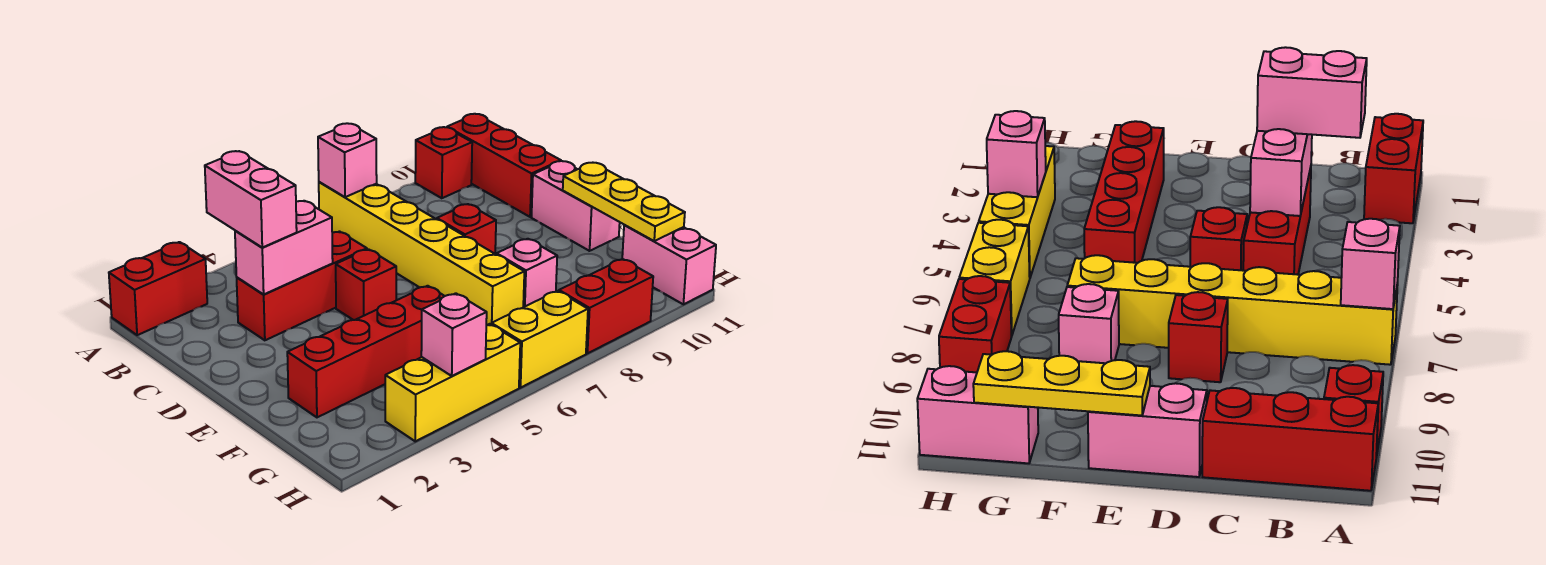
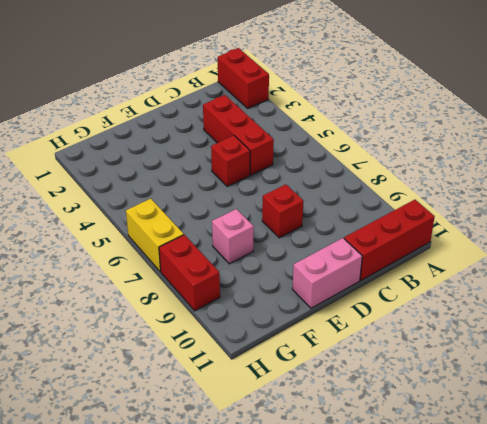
none -> yellow brick A7:F7 level 1
none -> red brick A10 level 1
none -> red brick F2:F5 level 1

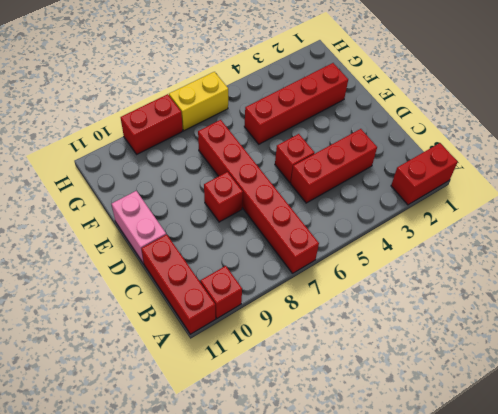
red brick A7:F7 level 1 -> yellow brick A7:F7 level 1
none -> pink brick F8 level 1
none -> pink brick G11:H11 level 1
none -> yellow brick H3:H5 level 1

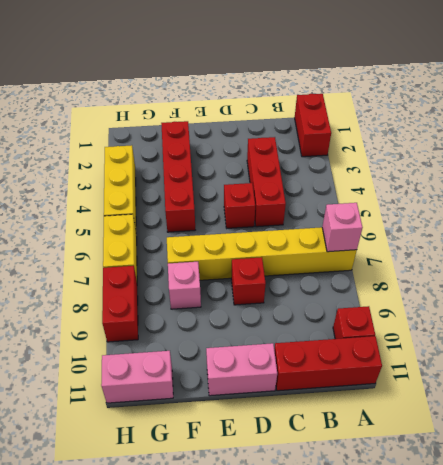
none -> pink brick C3:C4 level 2
none -> yellow plate E11:G11 level 2
none -> pink brick H4 level 2

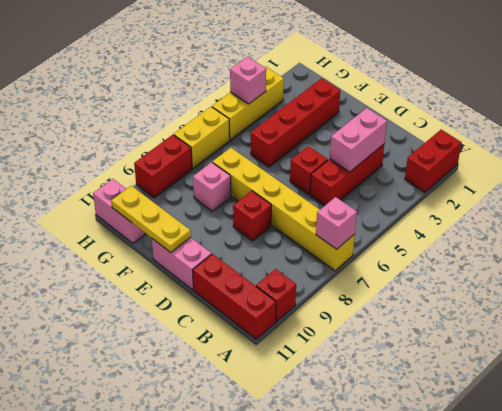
none -> pink brick B3:C3 level 3

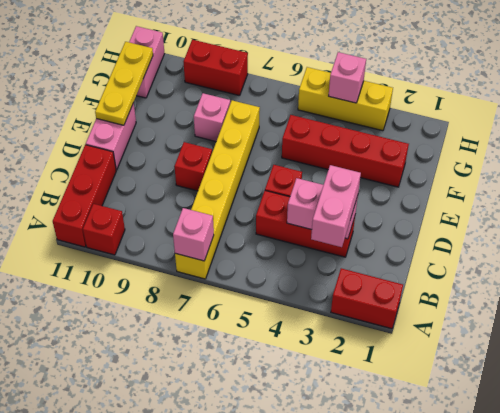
none -> yellow brick H6:H7 level 1

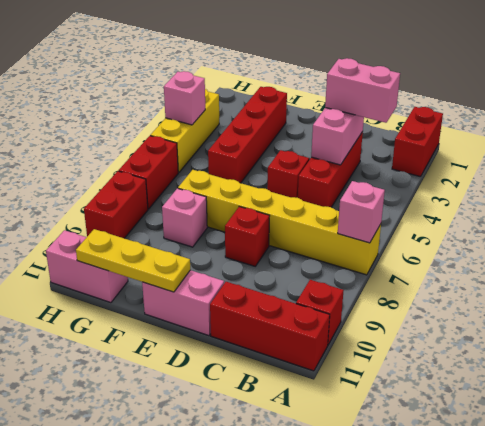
red brick H6:H7 level 1 -> yellow brick H6:H7 level 1

